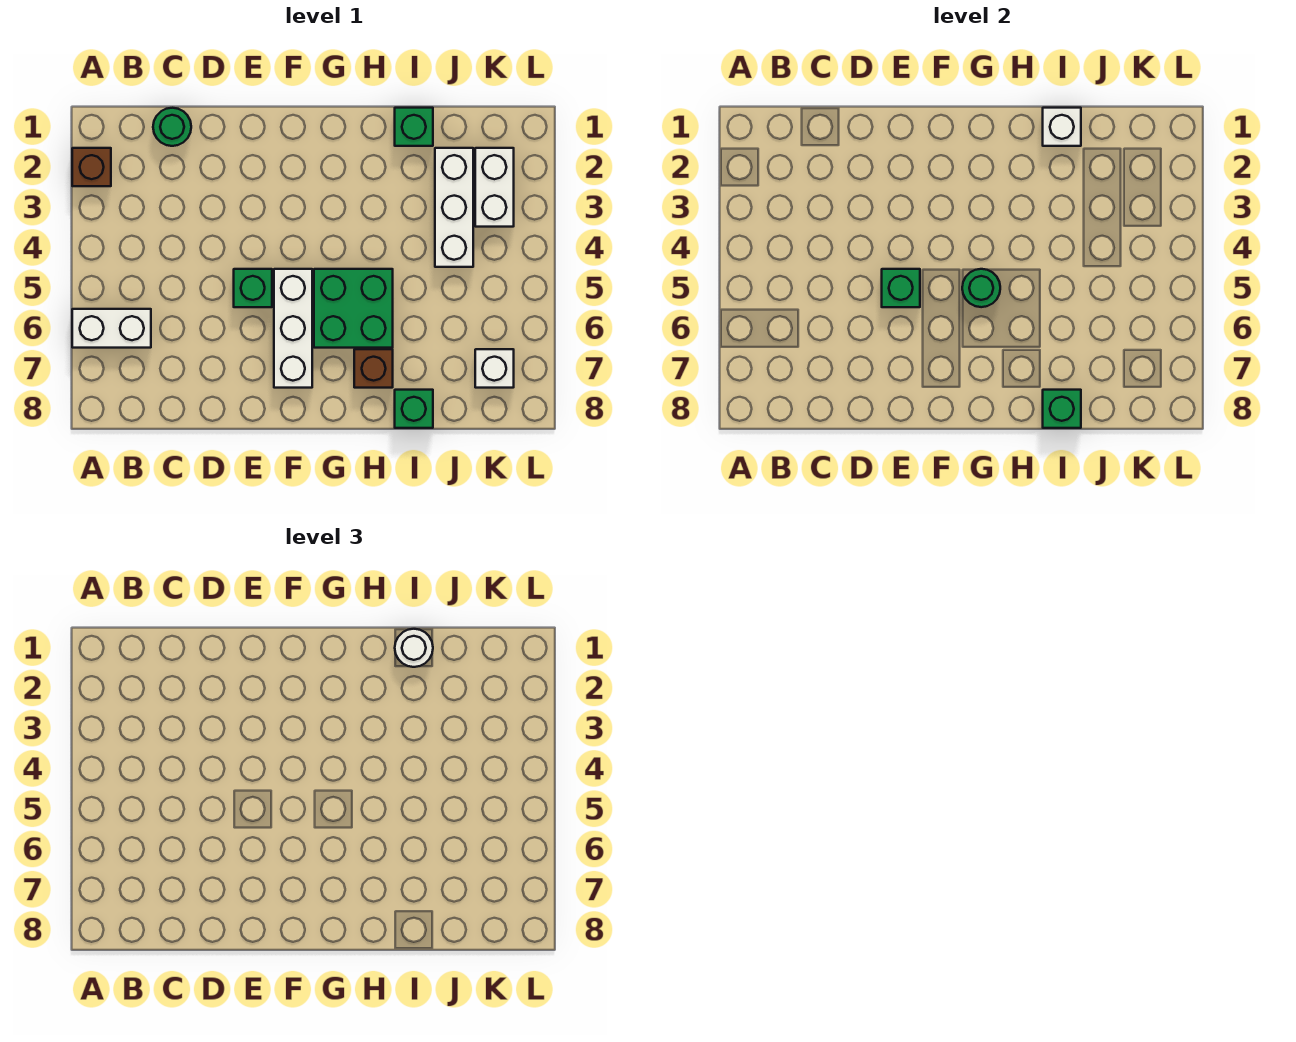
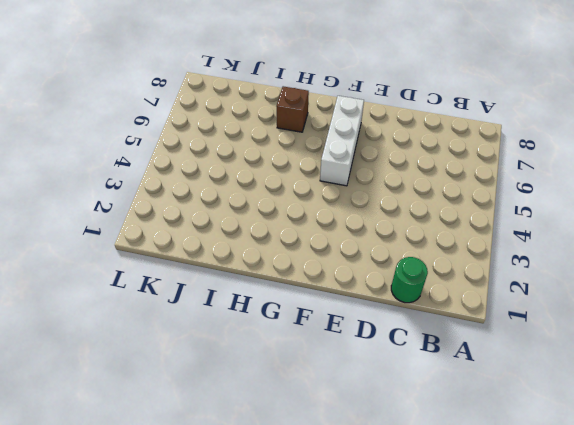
none -> brown brick A2 level 1
none -> white brick A6:B6 level 1
none -> green brick E5 level 1

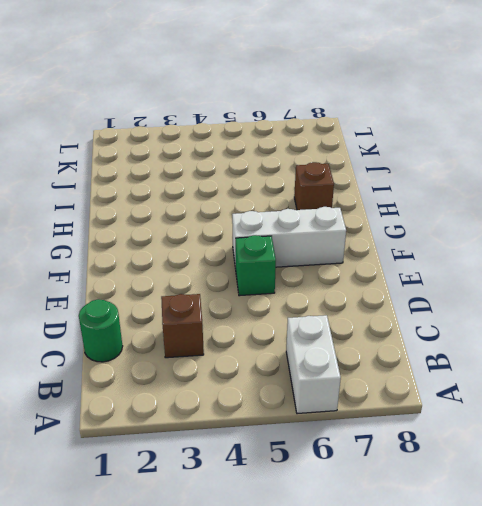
brown brick C3 level 1 -> brown brick A2 level 1
none -> green brick G5:H6 level 1
none -> green brick I1 level 1
none -> green brick I8 level 1

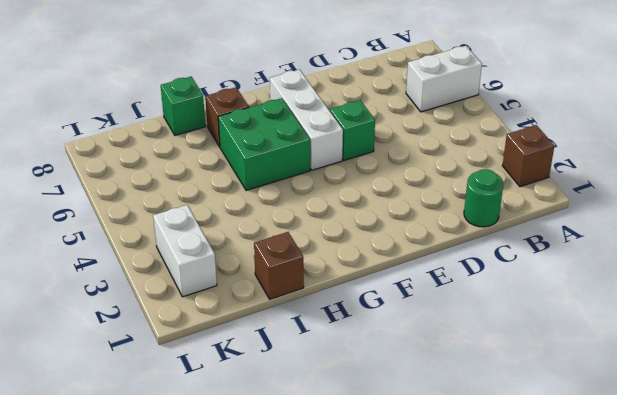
brown brick I1 level 1 -> green brick I1 level 1
none -> white brick J2:J4 level 1
none -> white brick K7 level 1
none -> green brick E5 level 2

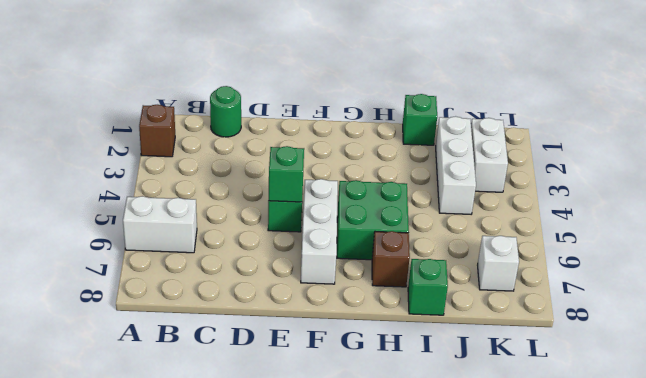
none -> green round brick G5 level 2
none -> white brick I1 level 2
none -> green brick I8 level 2

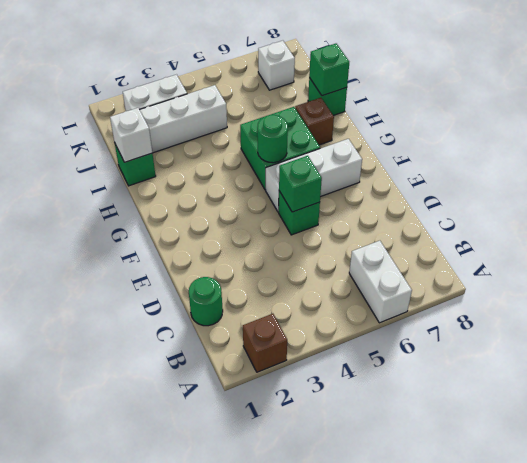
none -> white round brick I1 level 3

